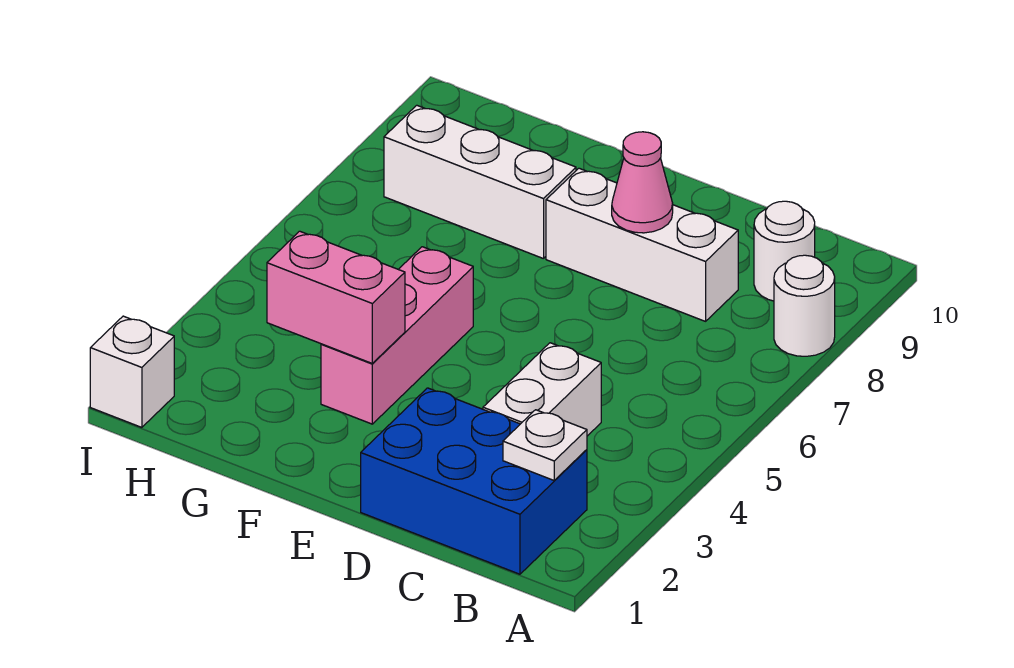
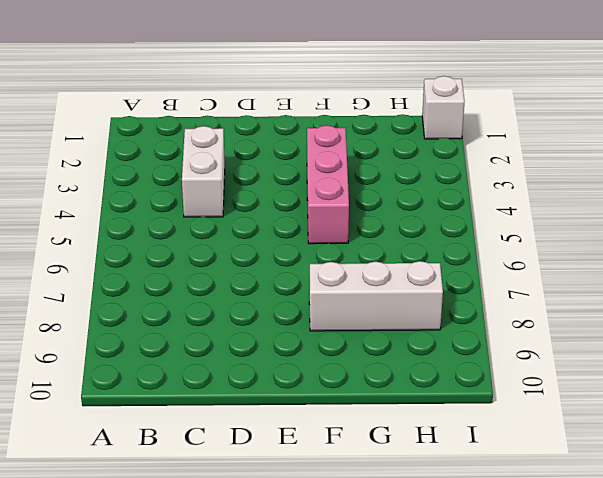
none -> white round brick A8 level 1
none -> blue brick B1:D2 level 1

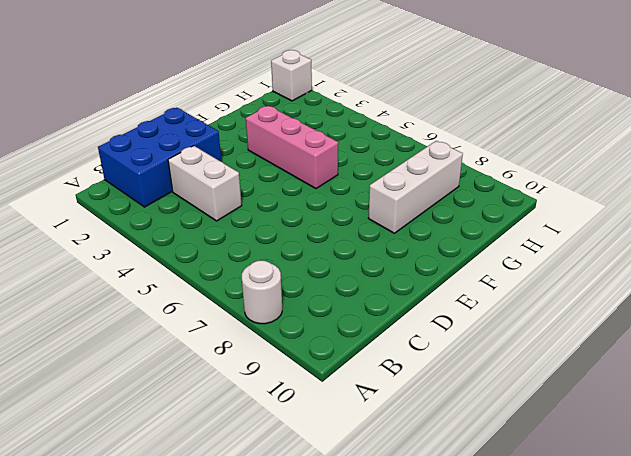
none -> white round brick B9 level 1
none -> white brick C8:E8 level 1

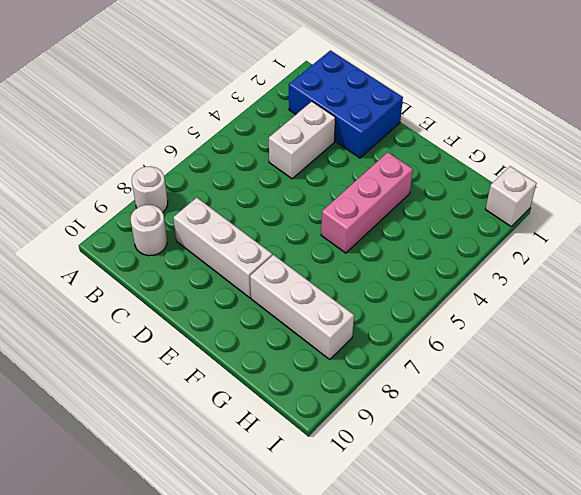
none -> white plate B2 level 2
none -> pink cone D8 level 2

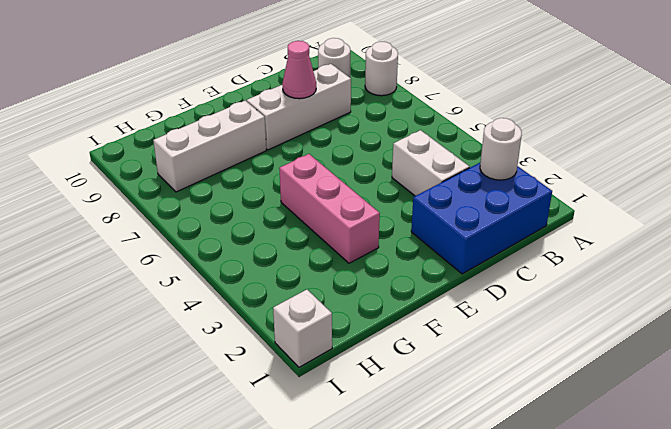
white round brick B2 level 2 -> white plate B2 level 2
none -> pink brick F3:G3 level 2

